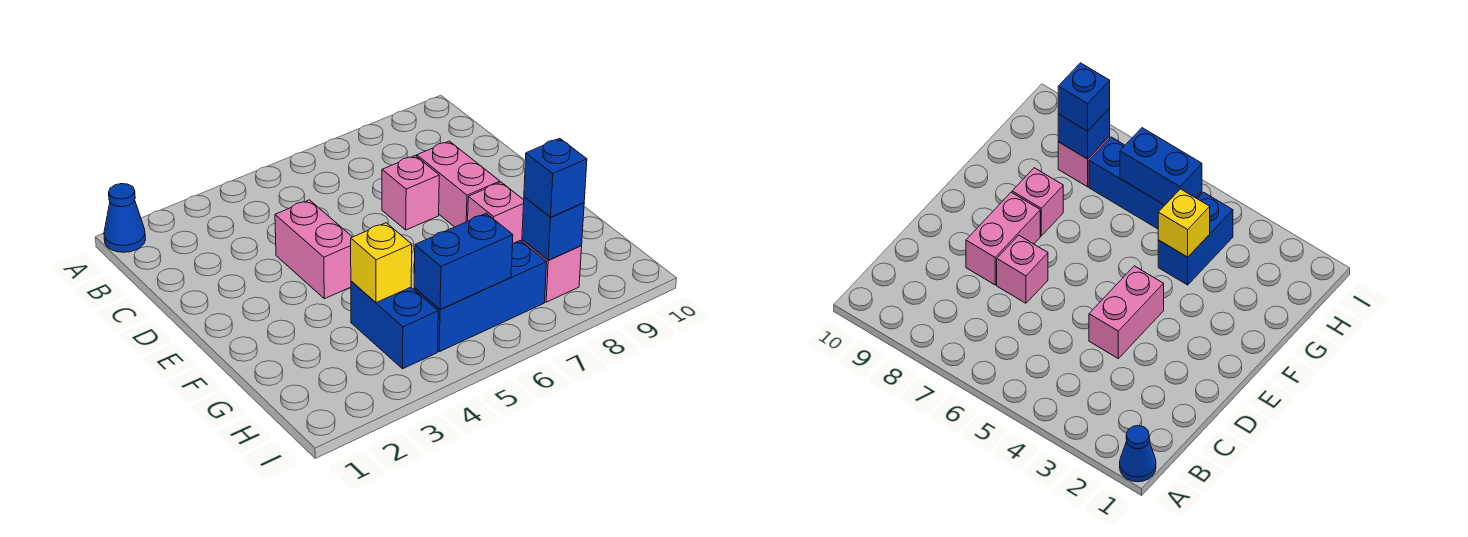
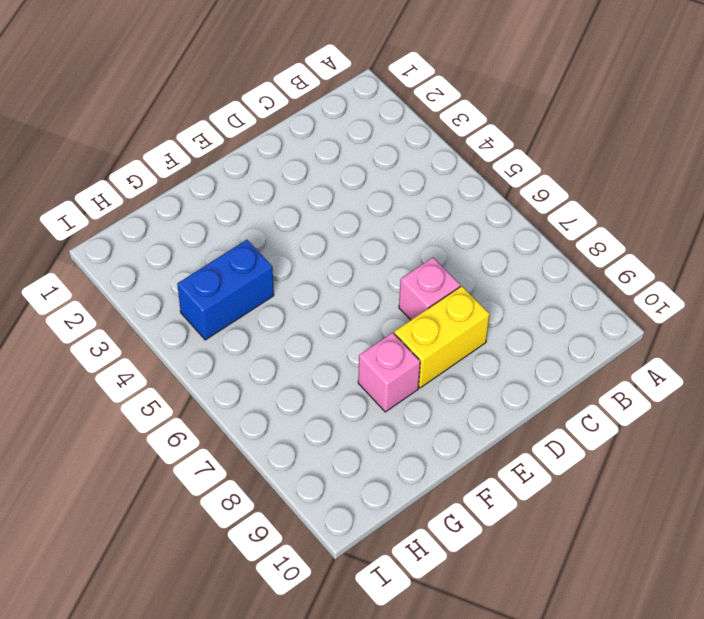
yellow brick D8:E8 level 1 -> pink brick D8:E8 level 1
none -> blue cone A1 level 1
none -> pink brick D4:E4 level 1
none -> blue brick H5:H7 level 1

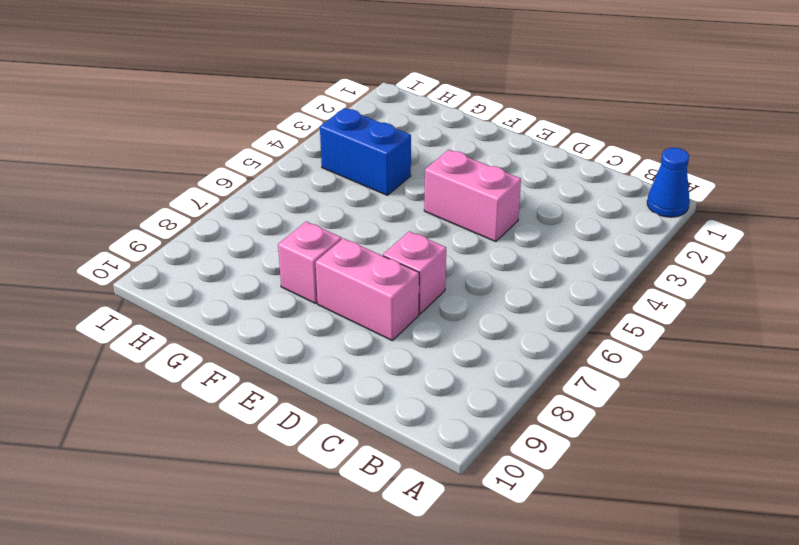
none -> blue brick H5:H7 level 1
none -> pink brick H8 level 1
none -> yellow brick G4 level 2

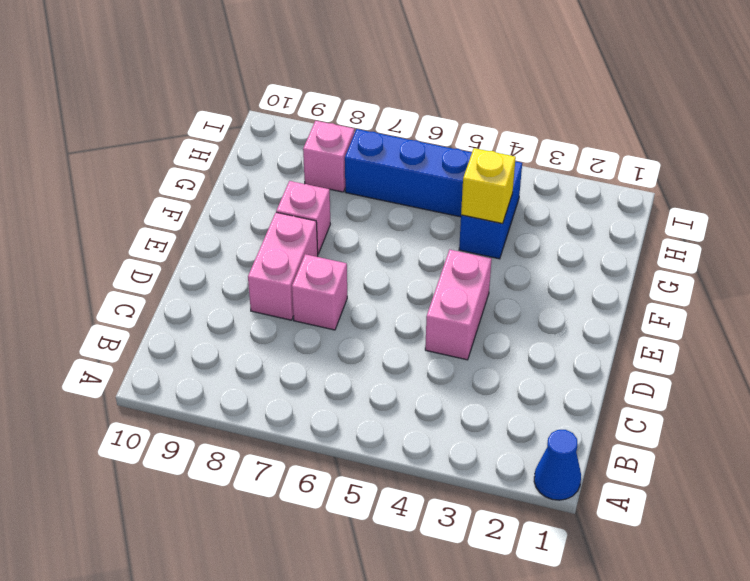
none -> blue brick H5:H6 level 2
none -> blue brick H8 level 2
none -> blue brick H8 level 3

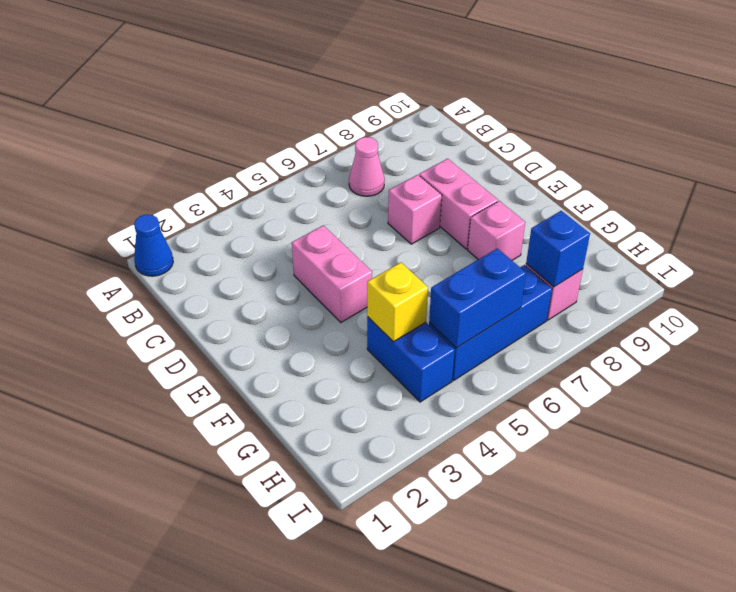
pink cone B7 level 1 -> none
none -> blue brick H8 level 3

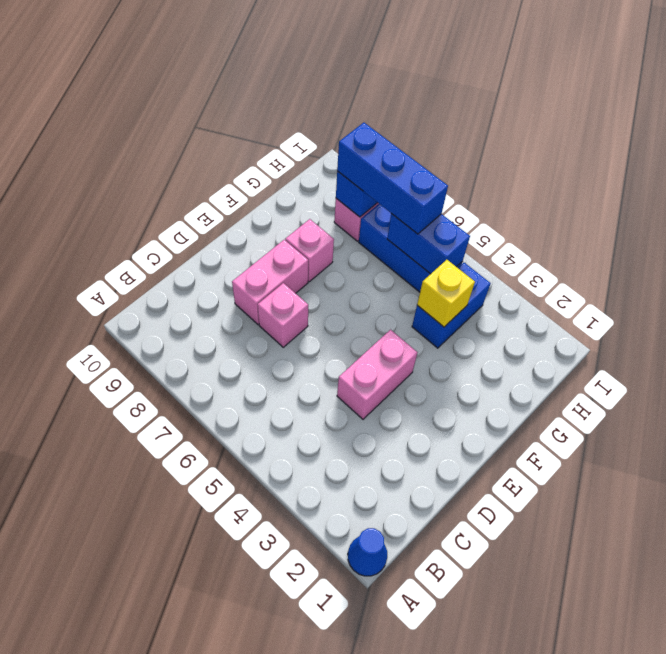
blue brick H6:H8 level 3 -> blue brick H8 level 3

